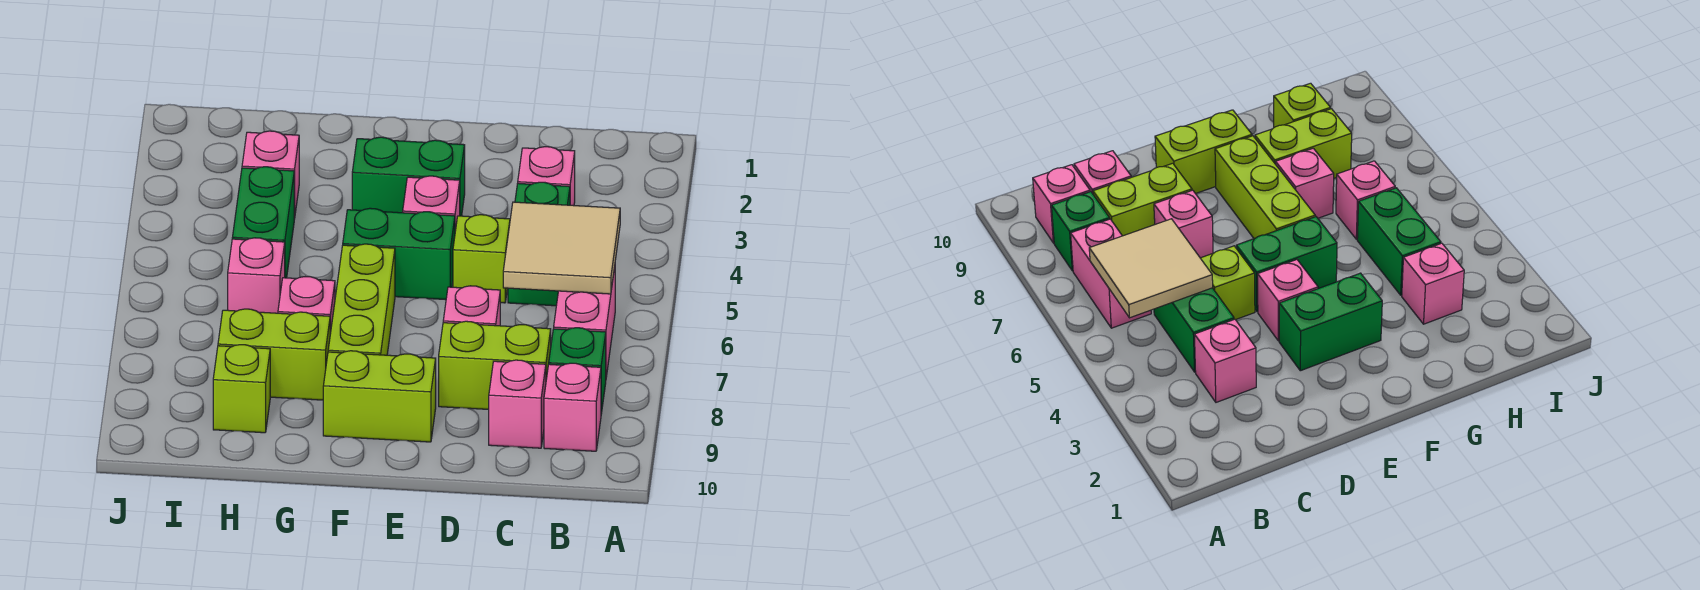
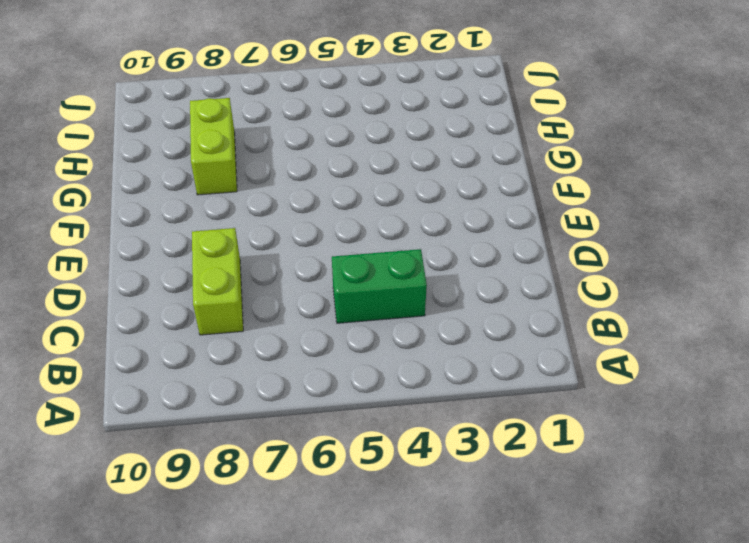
none -> pink brick B6:B7 level 1
none -> green brick B8 level 1
none -> pink brick B9 level 1

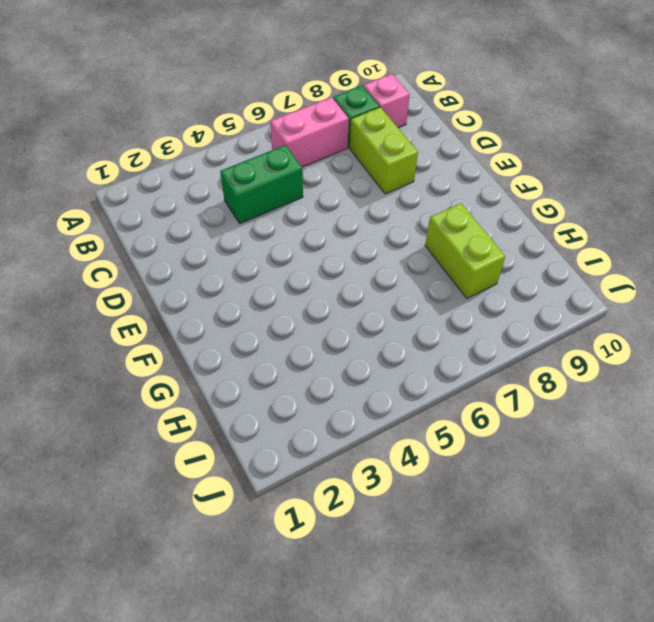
none -> pink brick C3 level 1
none -> pink brick C9 level 1
none -> lime brick D5 level 1

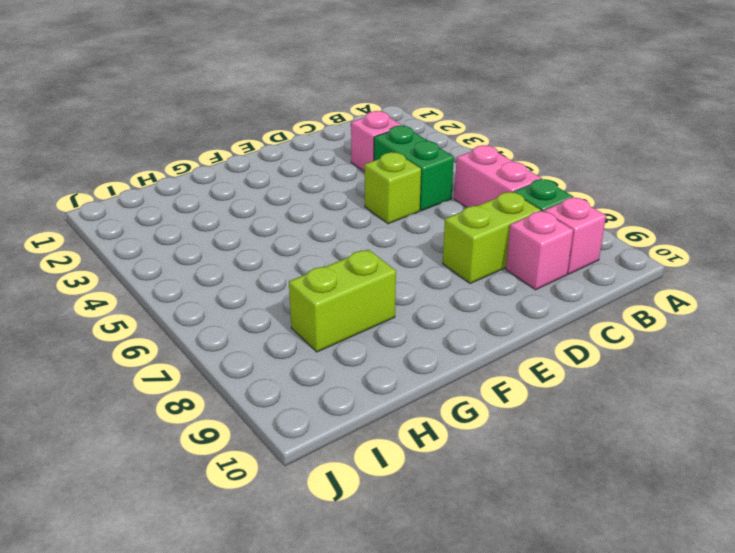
none -> pink brick D7 level 1
none -> green brick E3:F3 level 1
none -> pink brick E4 level 1

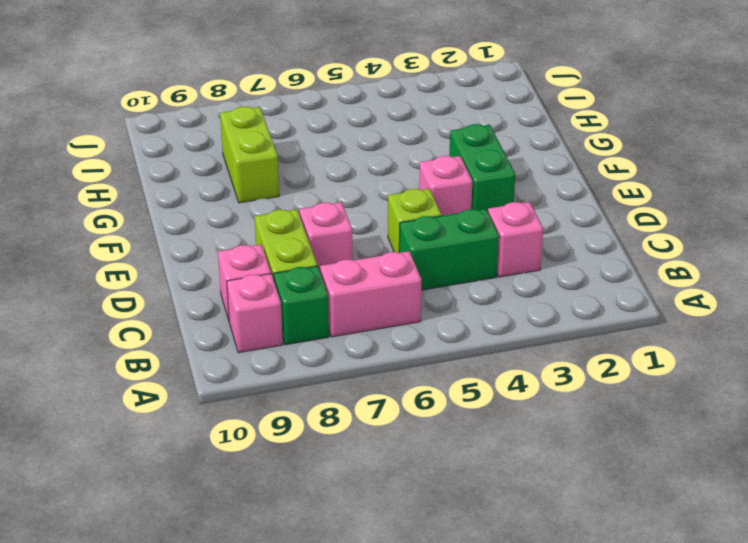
none -> green brick E5:F5 level 1
none -> lime brick E9:F9 level 1
none -> lime brick F6:F8 level 1

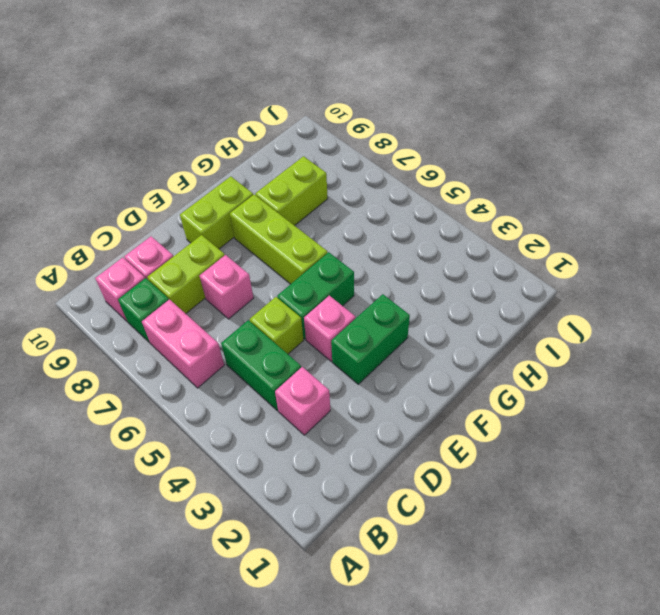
none -> pink brick G7 level 1
none -> pink brick H3 level 1
none -> green brick H4:H5 level 1

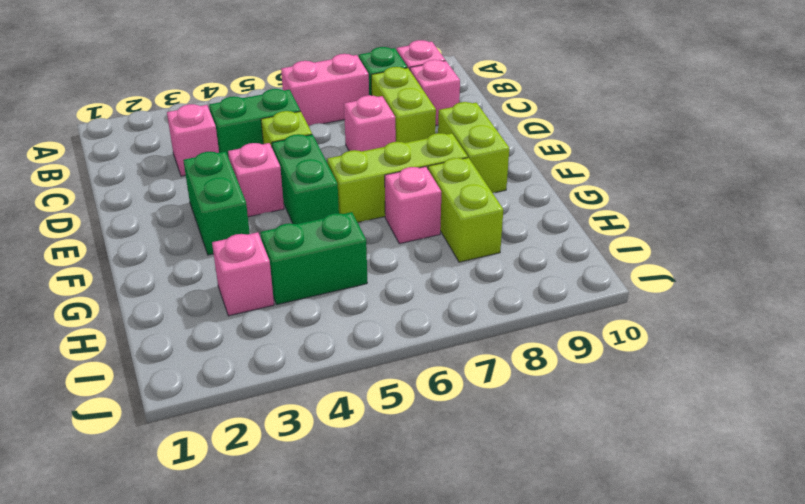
none -> pink brick H6 level 1
none -> lime brick H9 level 1
none -> tan tile B5:C6 level 2

